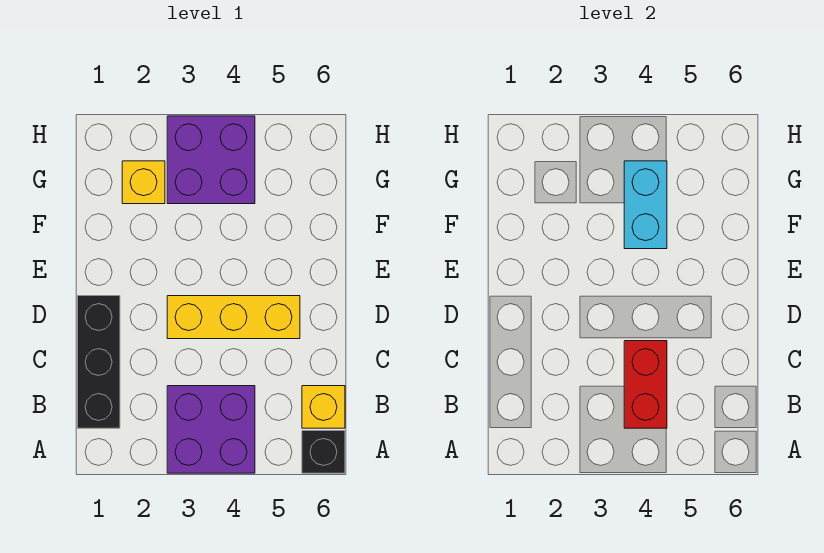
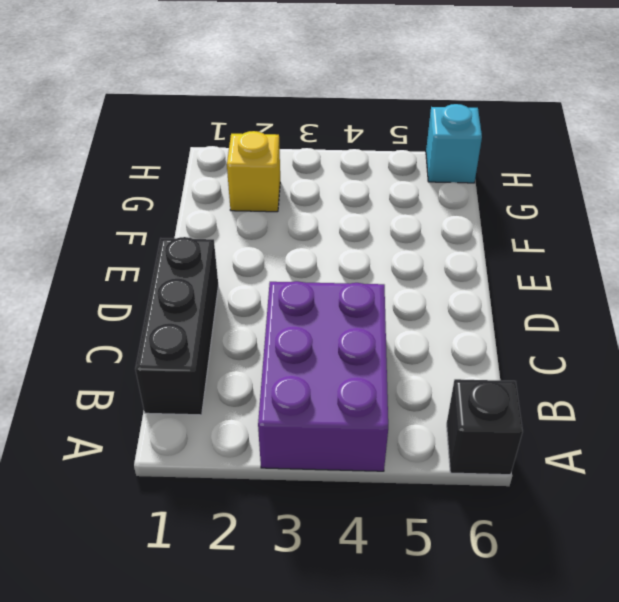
purple brick A3:C4 level 1 -> purple brick A3:B4 level 1
cyan brick H6 level 1 -> none
none -> yellow brick B6 level 1
none -> yellow brick D3:D5 level 1

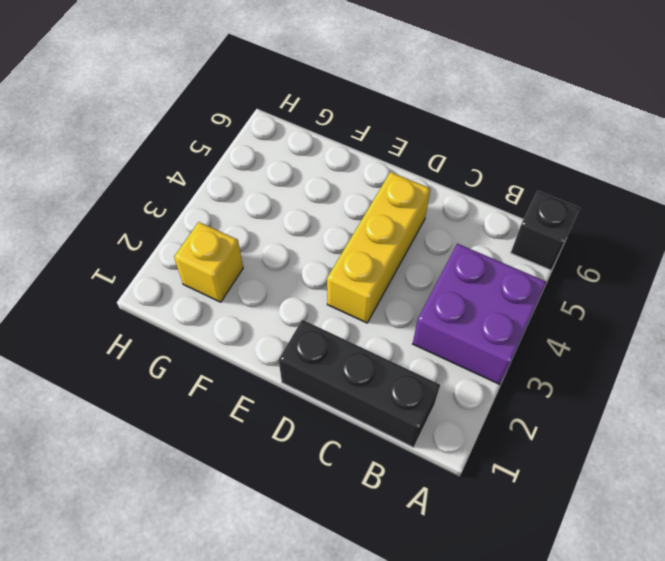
none -> yellow brick B6 level 1
none -> purple brick G3:H4 level 1

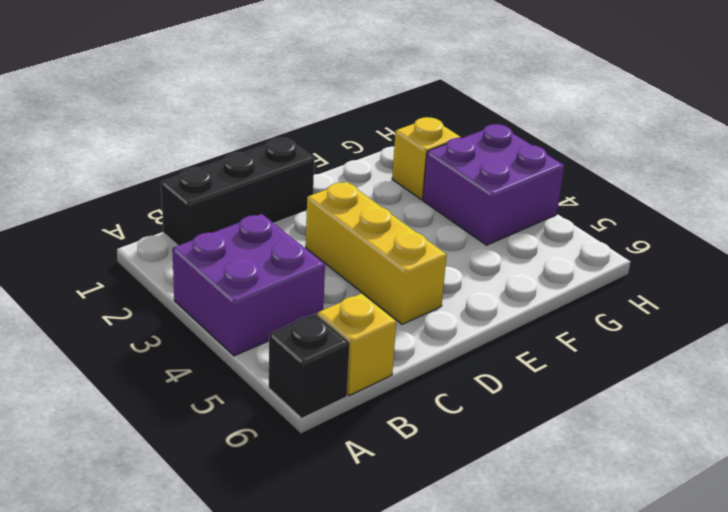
none -> red brick B4:C4 level 2
none -> cyan brick F4:G4 level 2

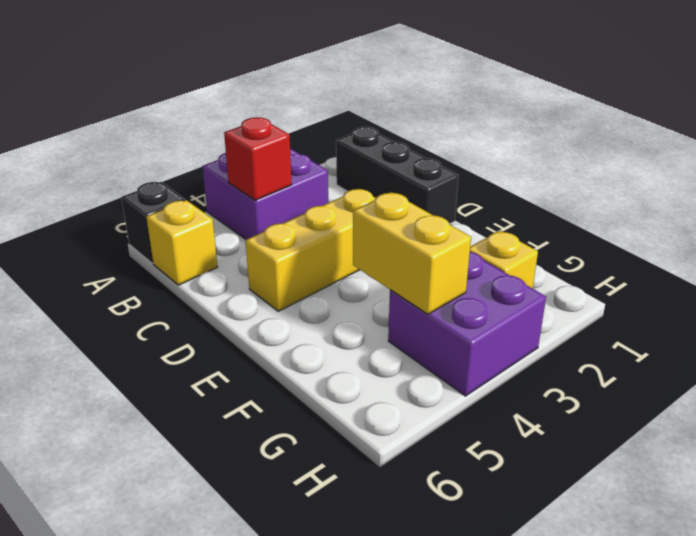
red brick B4 level 2 -> red brick B4:C4 level 2
yellow brick F4:G4 level 2 -> cyan brick F4:G4 level 2

